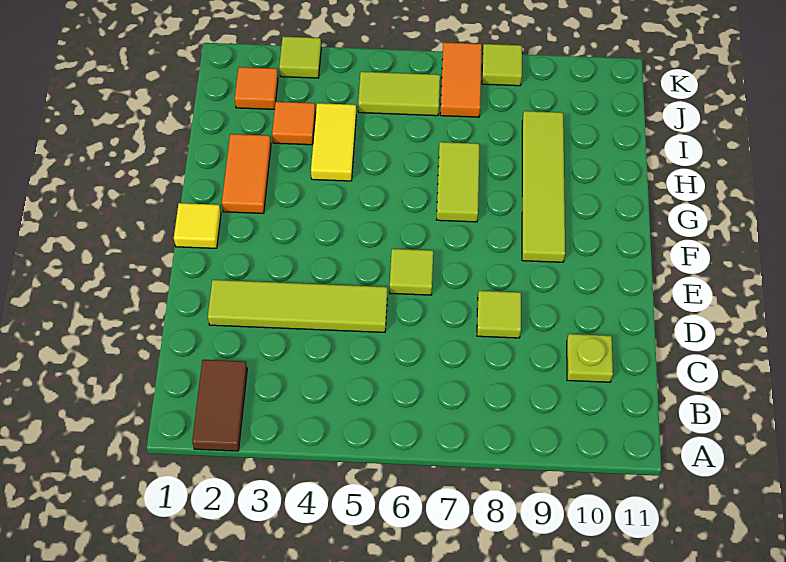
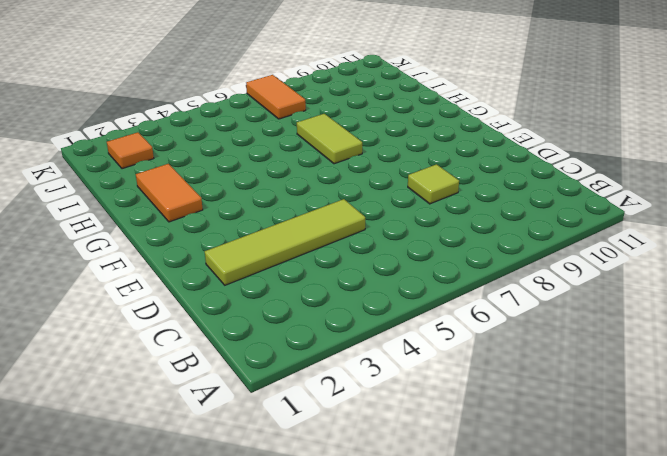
none -> brown tile A2:B2 level 1
none -> lime plate C10 level 1
none -> lime tile E6 level 1

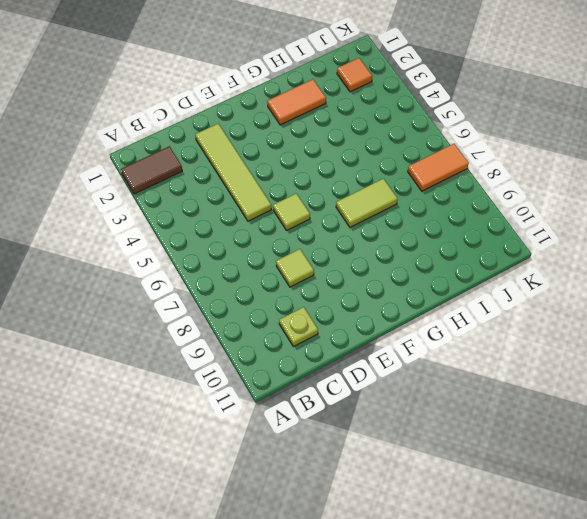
none -> yellow tile F1 level 1
none -> lime tile F9:I9 level 1
none -> yellow tile H4:I4 level 1

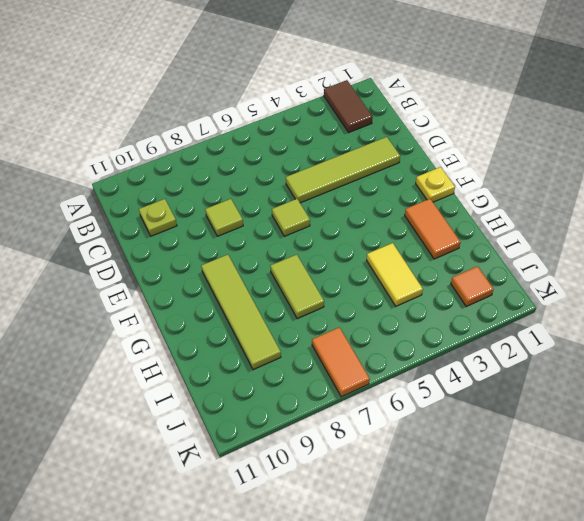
yellow plate F1 level 1 -> yellow tile F1 level 1
none -> orange tile I3 level 1
none -> lime tile J5:J6 level 1
none -> lime tile K3 level 1

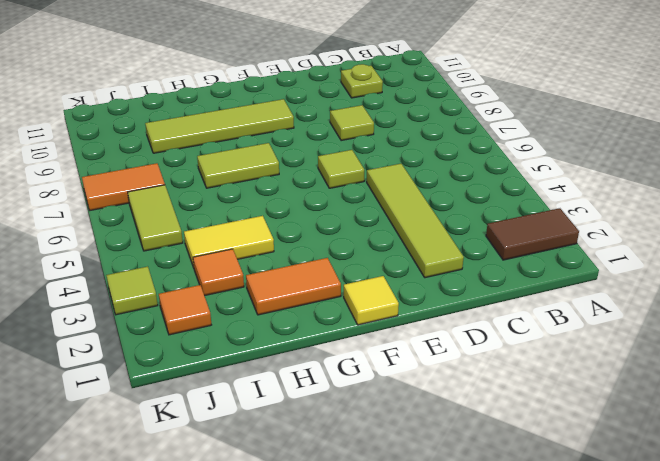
none -> lime tile K8 level 1

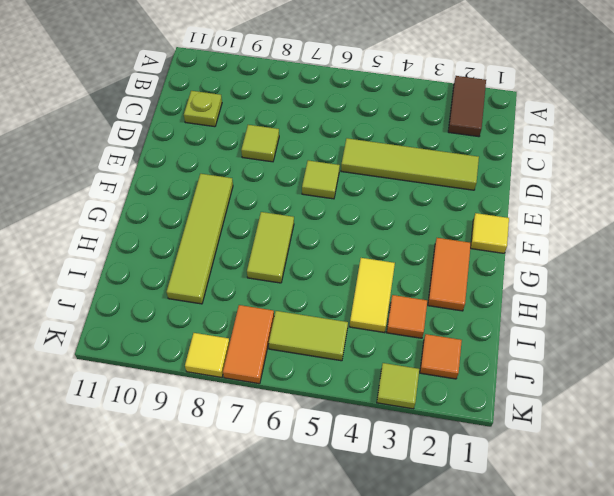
yellow tile K8 level 1 -> lime tile K8 level 1

